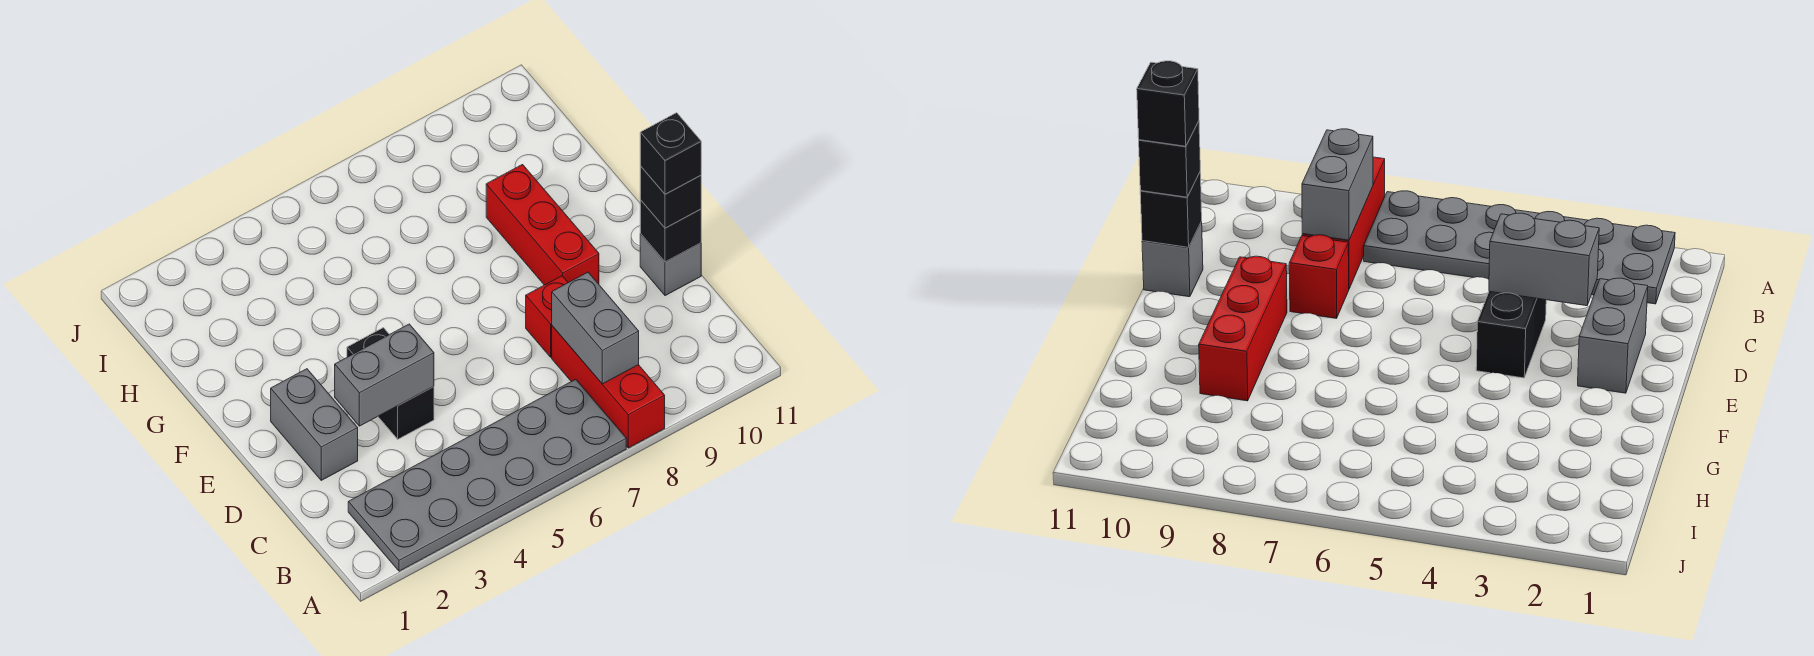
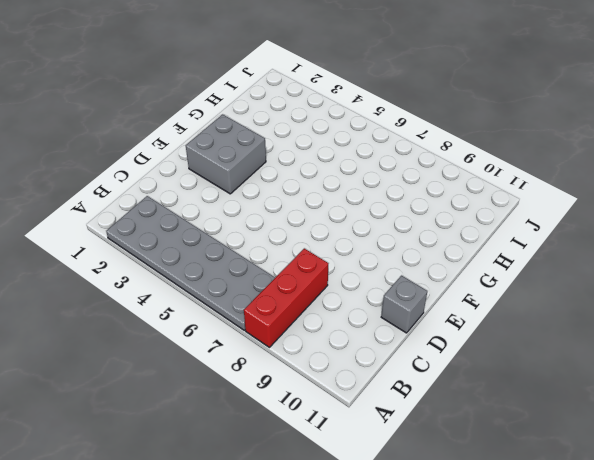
grey brick E2:F3 level 1 -> grey brick D2:E2 level 1
none -> black brick D4:E4 level 1
none -> red brick D8 level 1
none -> red brick E9:G9 level 1

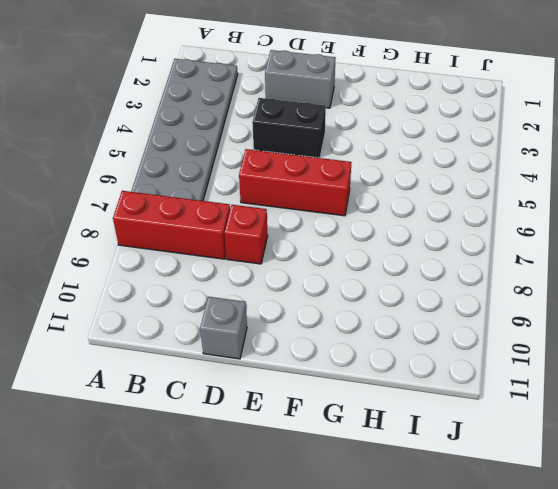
red brick D6:F6 level 1 -> red brick E9:G9 level 1
none -> grey brick B8:C8 level 2
none -> grey brick D3:D4 level 2
none -> black brick D11 level 2

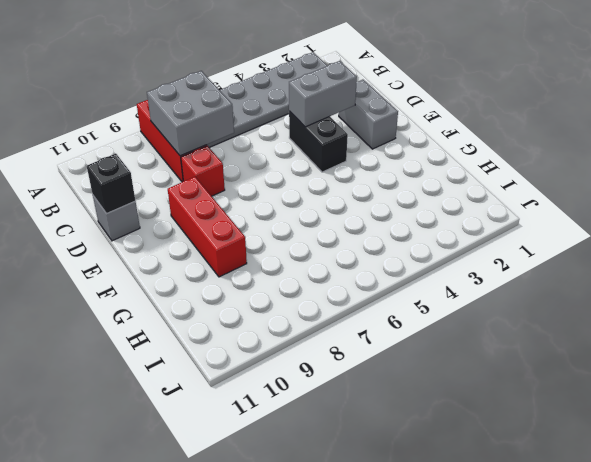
grey brick B7:C8 level 2 -> grey brick B8:C8 level 2
none -> black brick D11 level 3
none -> black brick D11 level 4

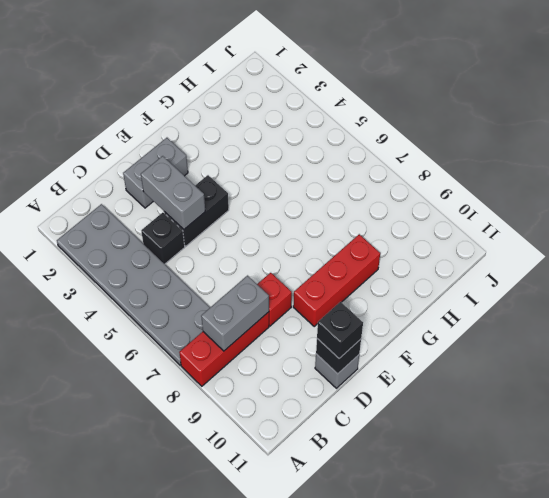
black brick C4 level 1 -> black brick D11 level 4

